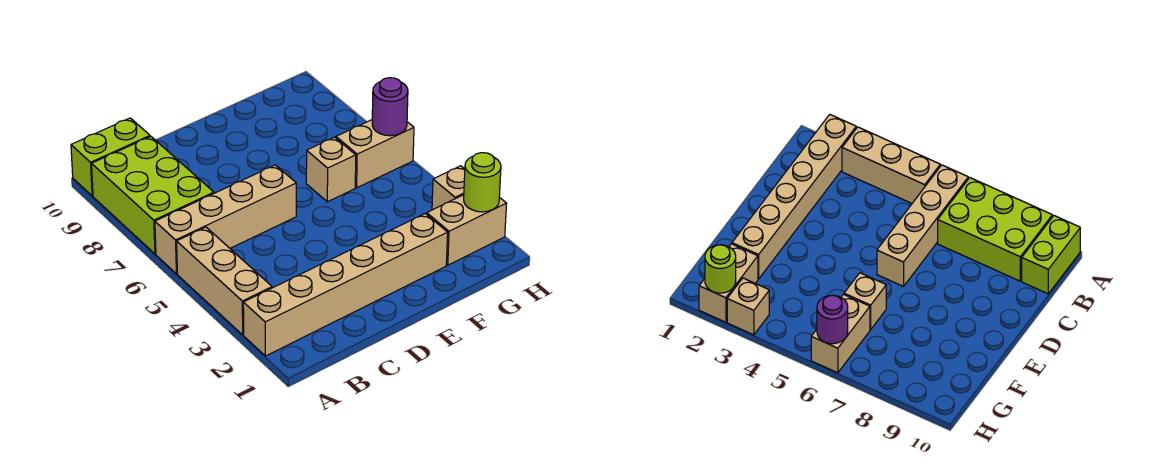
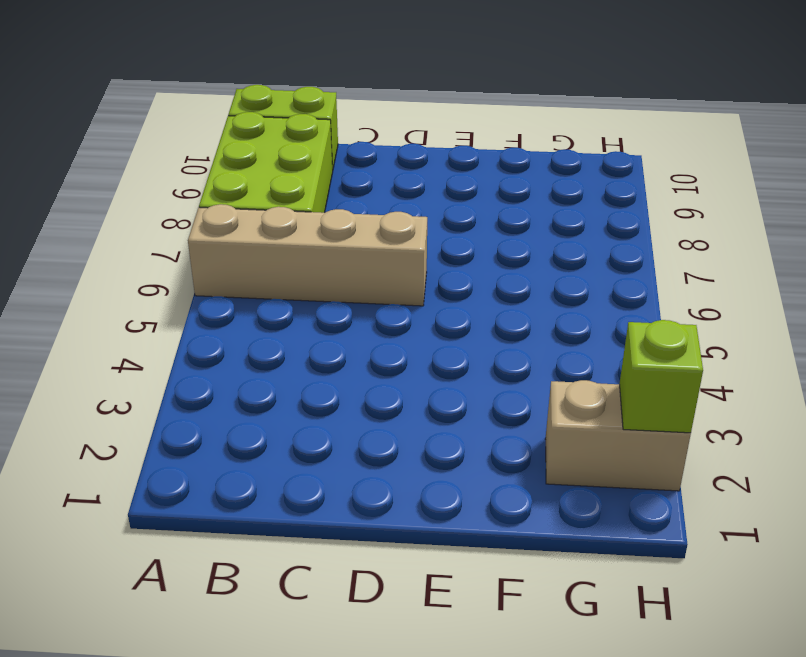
lime brick H2 level 2 -> lime round brick H2 level 2
none -> tan brick A2:F2 level 1
none -> tan brick A3:A5 level 1

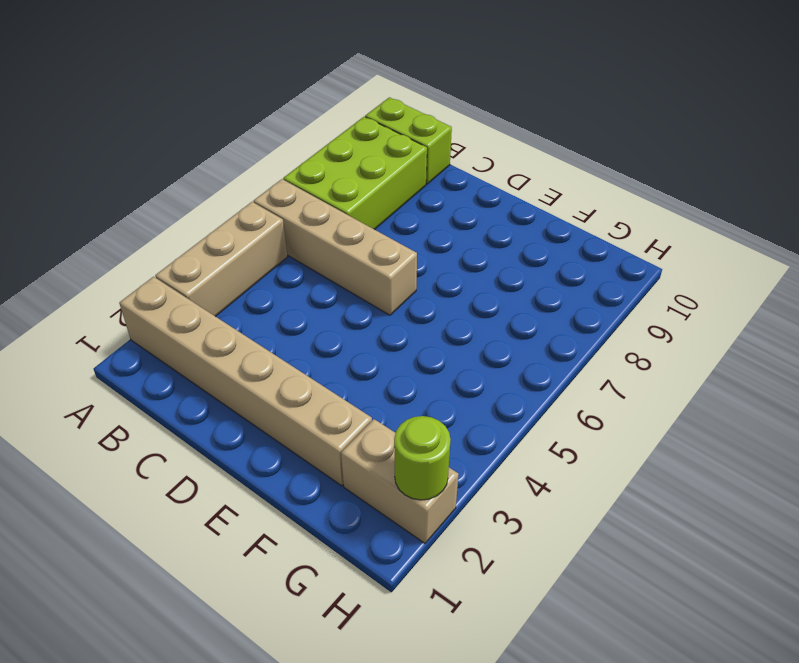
none -> tan brick F6 level 1
none -> tan brick G6:H6 level 1

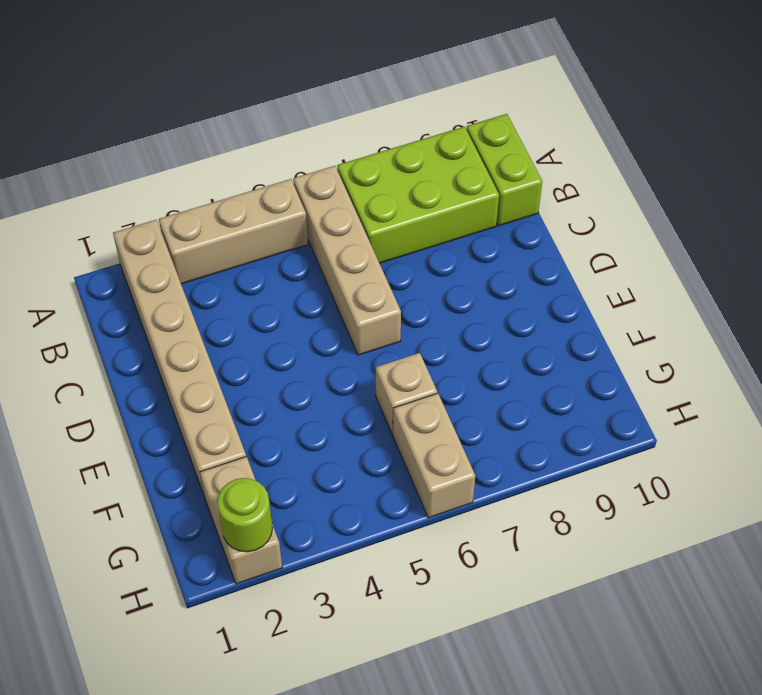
none -> tan brick H3 level 1
none -> purple round brick H6 level 2

